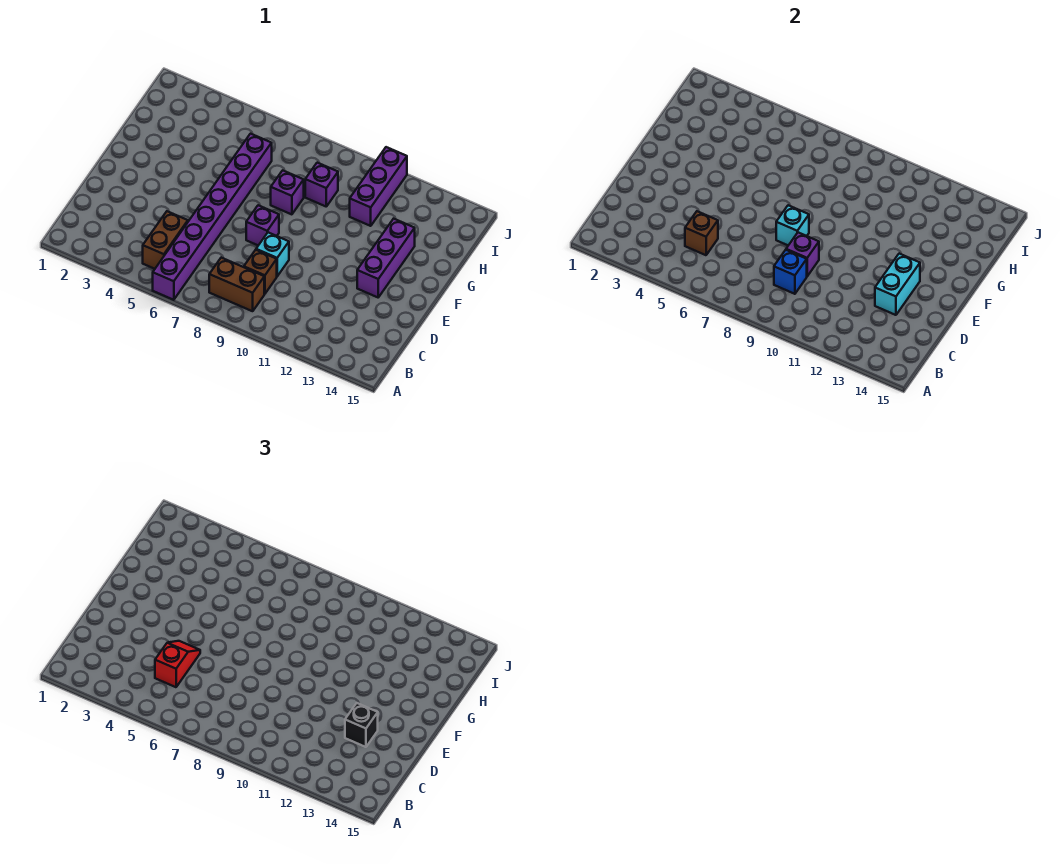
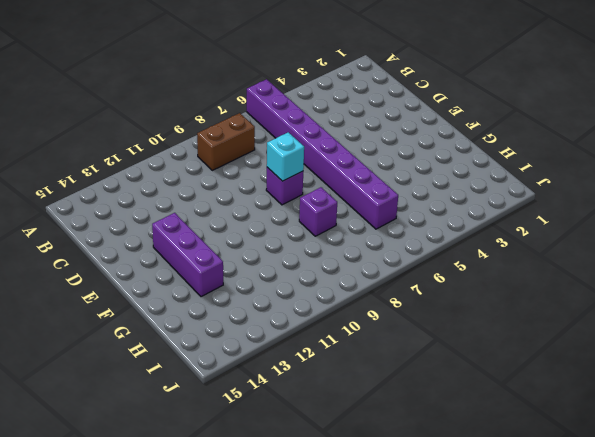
none -> brown brick B5:C5 level 1
none -> brown brick C9 level 1
none -> cyan brick D9 level 1

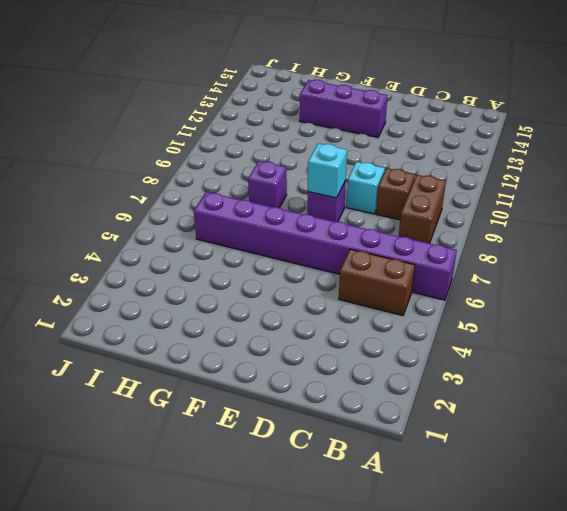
none -> purple brick H9 level 1
none -> purple brick H11:J11 level 1
none -> brown brick C5 level 2

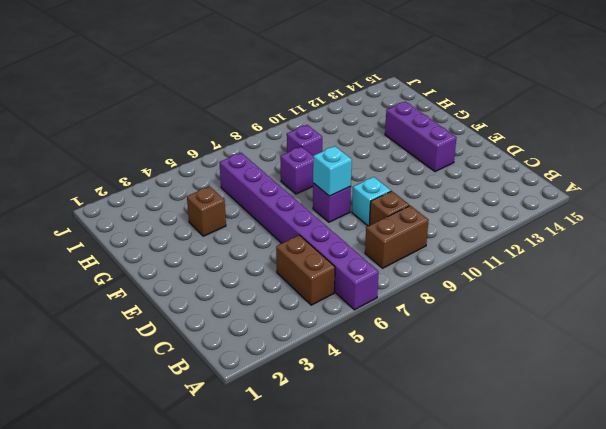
brown brick G4 level 1 -> brown brick C5 level 2
none -> purple brick H11:J11 level 1
none -> blue brick C9 level 2
none -> purple brick D9 level 2

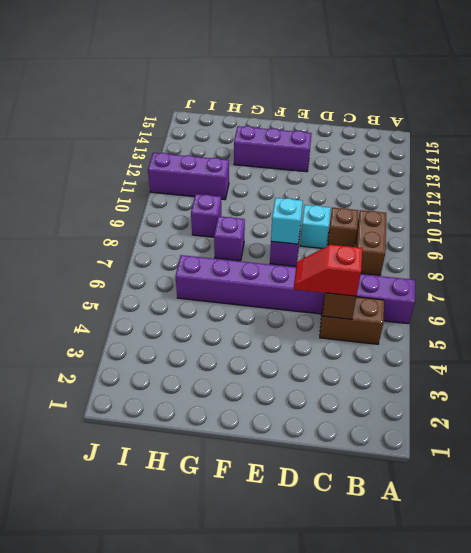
none -> blue brick C9 level 2
none -> purple brick D9 level 2
none -> cyan brick D13:E13 level 2

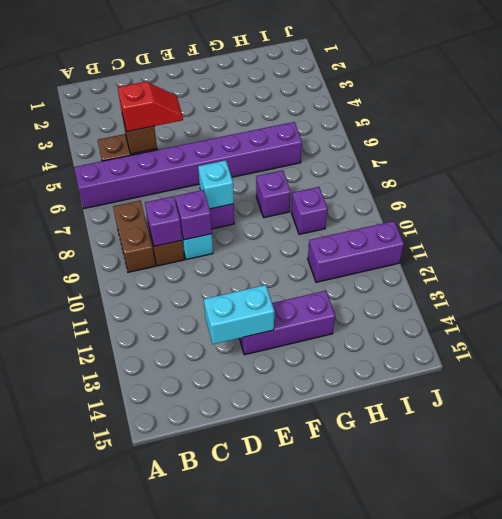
purple brick C9 level 2 -> blue brick C9 level 2
none -> black brick D13 level 3

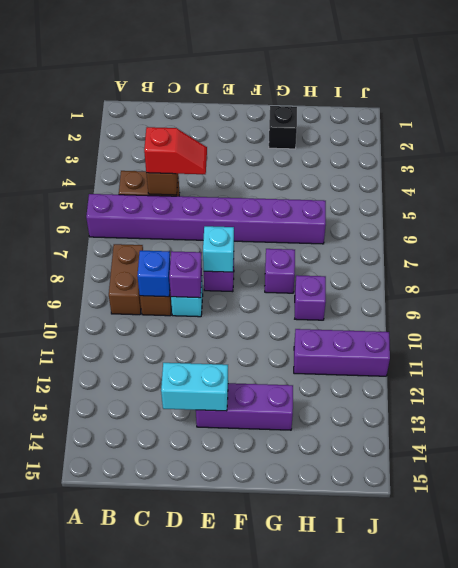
black brick G2 level 1 -> black brick D13 level 3

